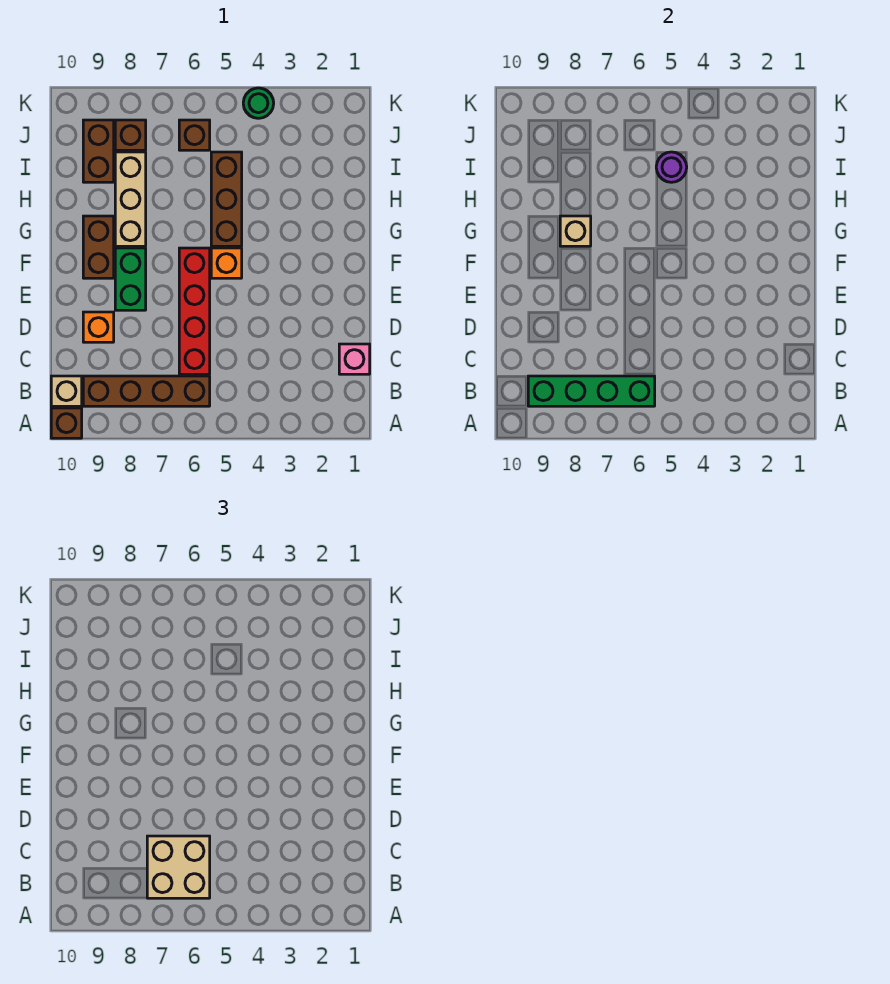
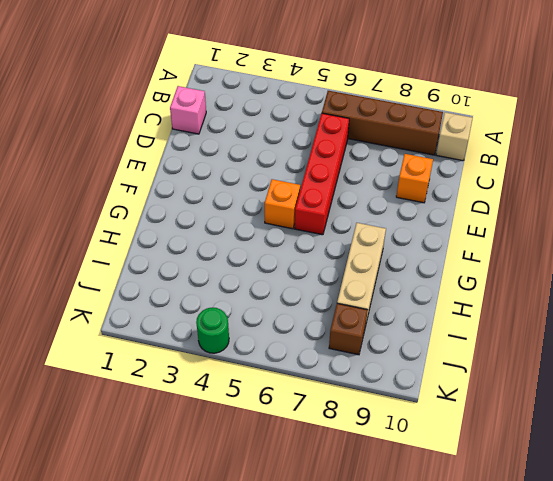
none -> brown brick A10 level 1
none -> green brick E8:F8 level 1
none -> brown brick F9:G9 level 1

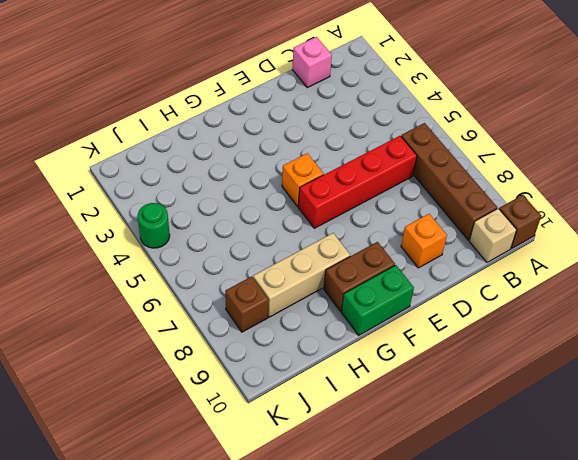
green brick F10:G10 level 1 -> green brick E8:F8 level 1
none -> brown brick G5:I5 level 1
none -> brown brick I9:J9 level 1
none -> brown brick J6 level 1

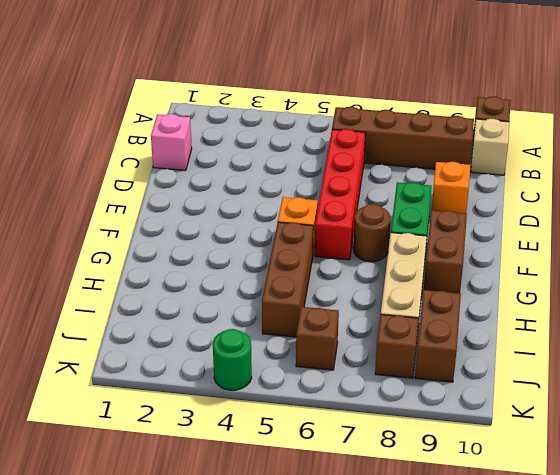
brown round brick F7 level 1 -> none
none -> green brick B6:B9 level 2
none -> tan brick G8 level 2
none -> purple round brick I5 level 2

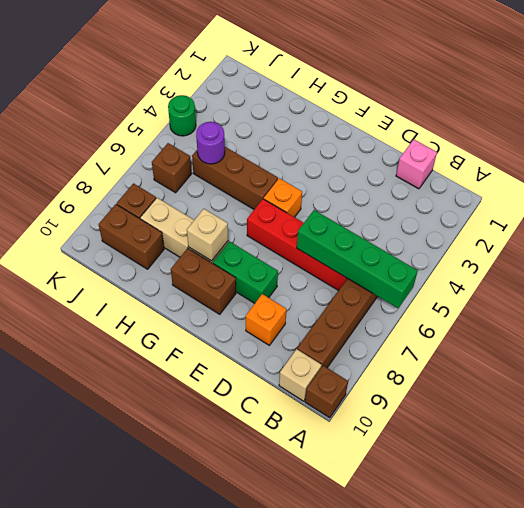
green brick A6:D6 level 2 -> green brick B6:B9 level 2
none -> tan brick B6:C7 level 3

